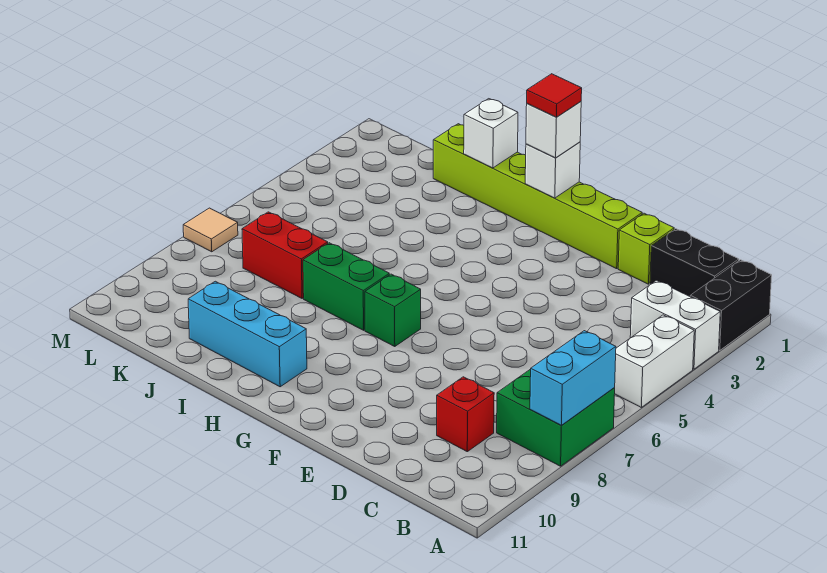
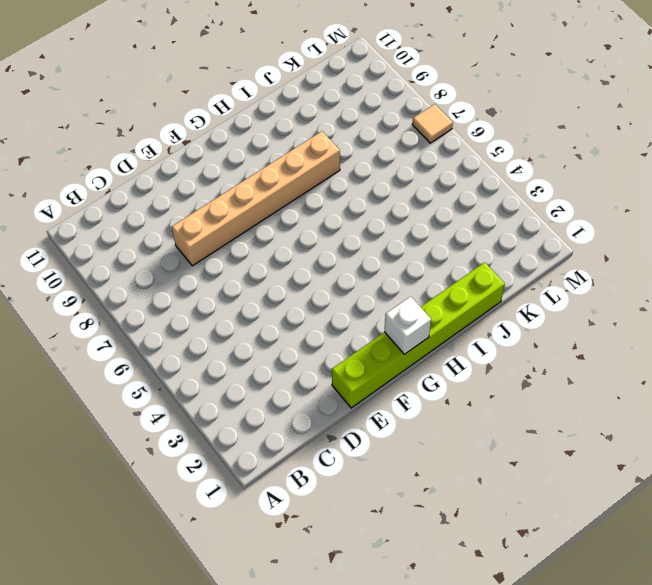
tan brick D8:I8 level 1 -> none
none -> black brick A1:A2 level 1
none -> white brick A3:B3 level 1
none -> white brick A4:A5 level 1

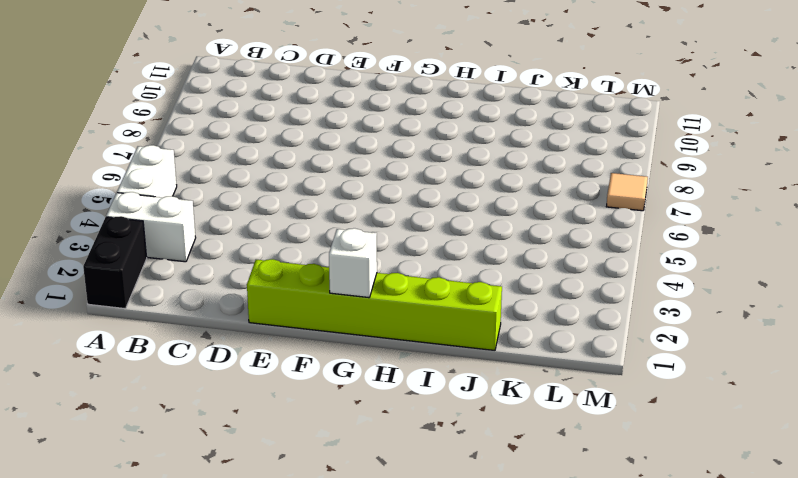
none -> green brick A7:B8 level 1
none -> black brick B1:C1 level 1
none -> red brick C9 level 1

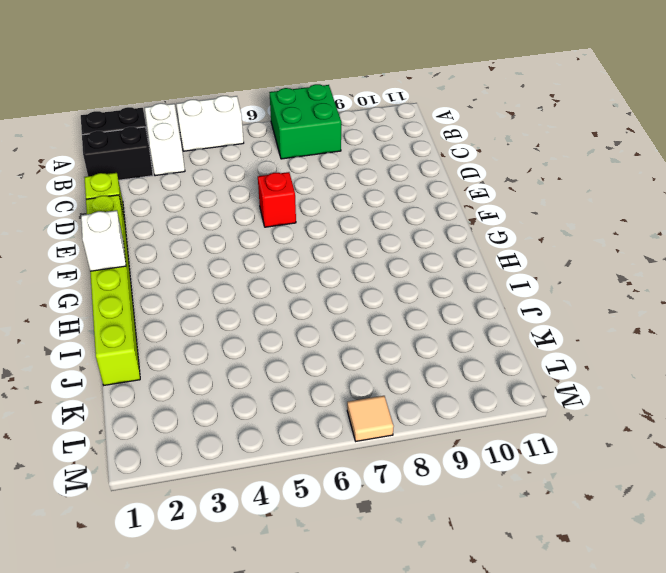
black brick B1:B2 level 1 -> black brick B1:C1 level 1
red brick E6 level 1 -> red brick C9 level 1
none -> green brick G7 level 1
none -> green brick H7:I7 level 1
none -> cyan brick H10:J10 level 1

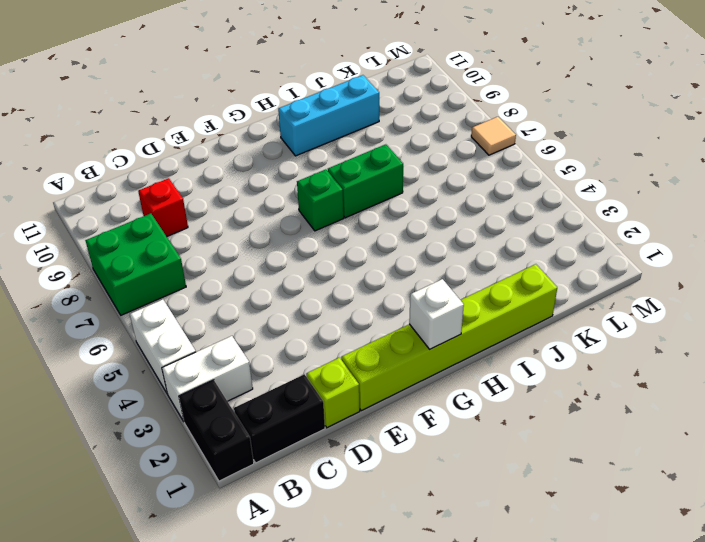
none -> red brick J7:K7 level 1
none -> cyan brick A7:A8 level 2
none -> white brick I1 level 2

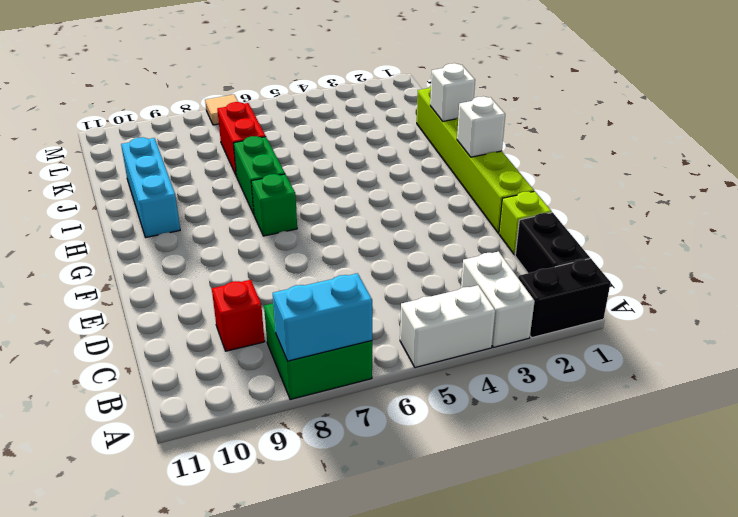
none -> white brick G1 level 3
none -> red tile G1 level 4

